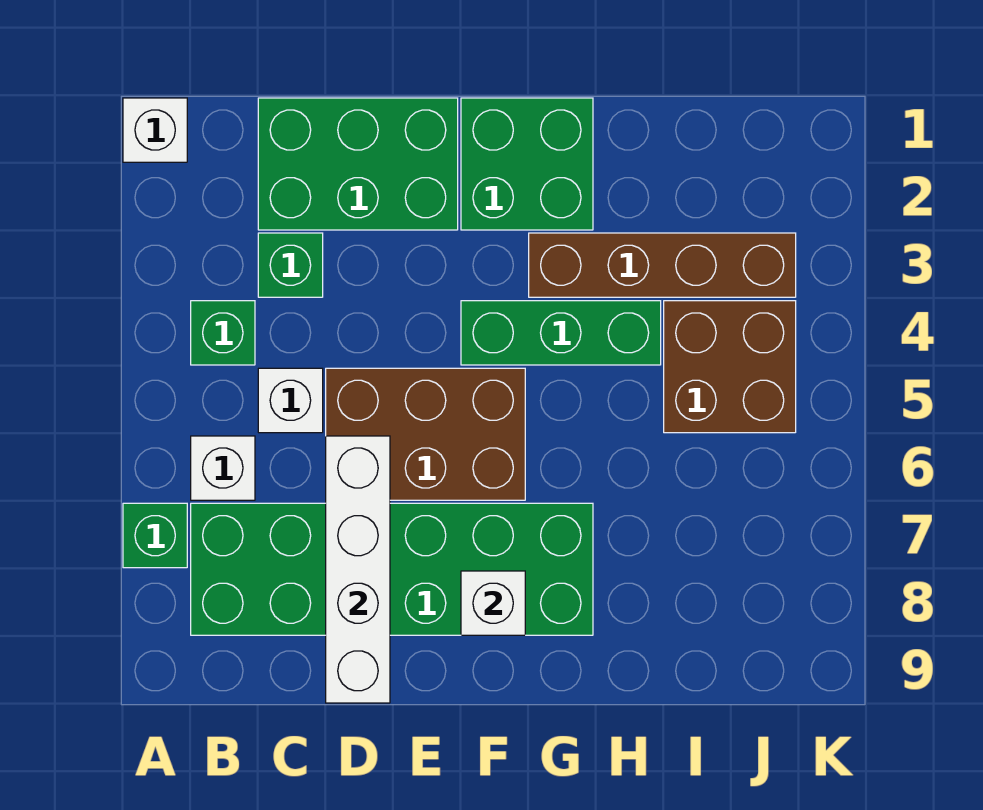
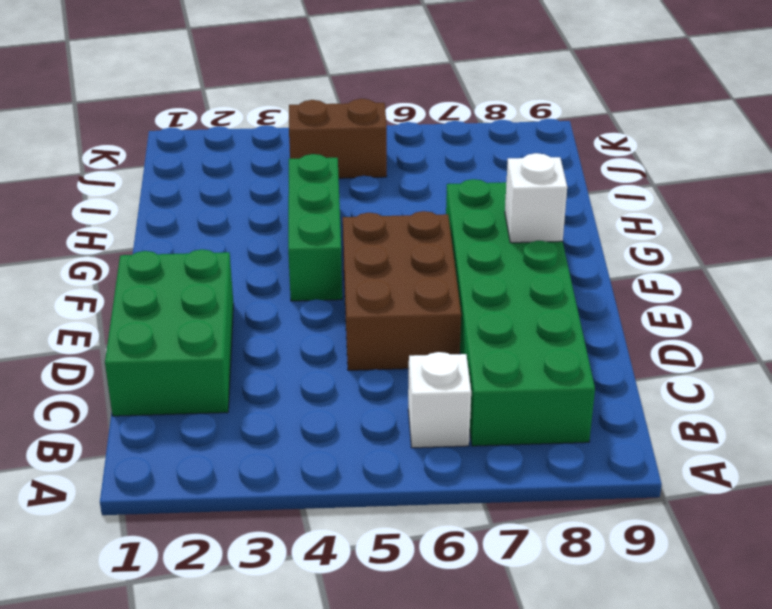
brown brick J4:J5 level 1 -> brown brick I4:J5 level 1
none -> white brick A1 level 1
none -> green brick A7 level 1
none -> green brick B4 level 1

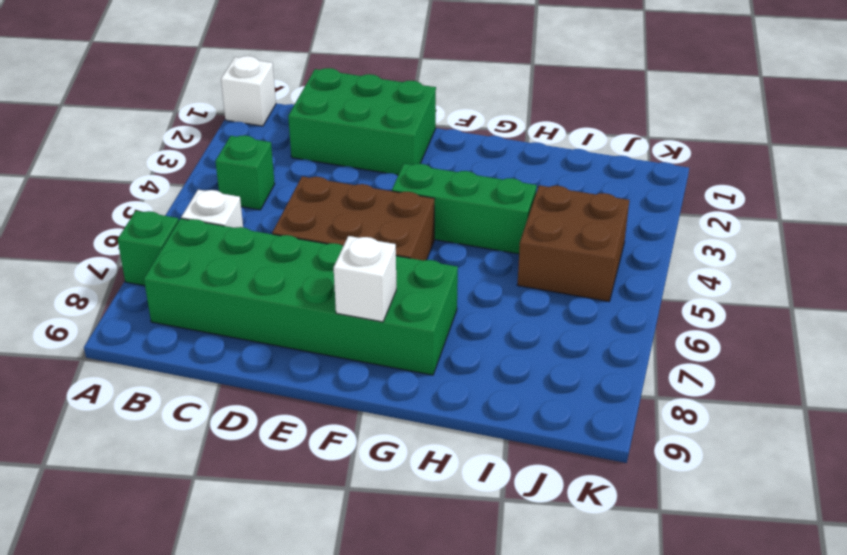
none -> green brick C3 level 1
none -> white brick C5 level 1
none -> green brick F1:G2 level 1

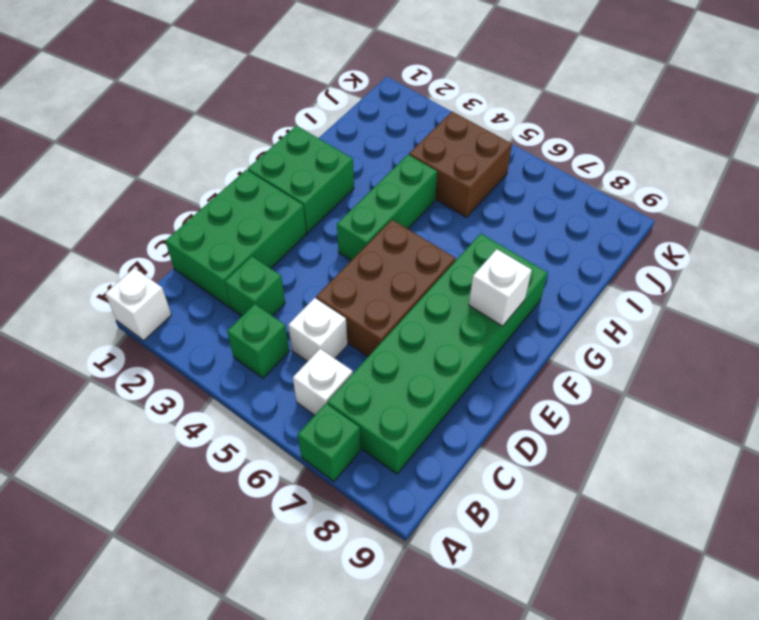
none -> brown brick G3:J3 level 1
none -> white brick D6:D9 level 2

